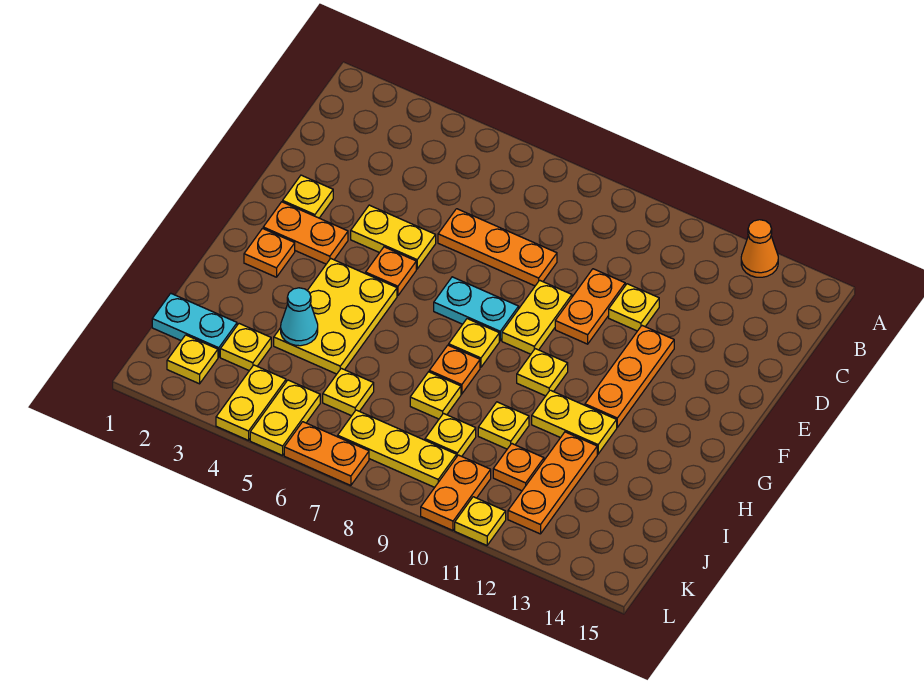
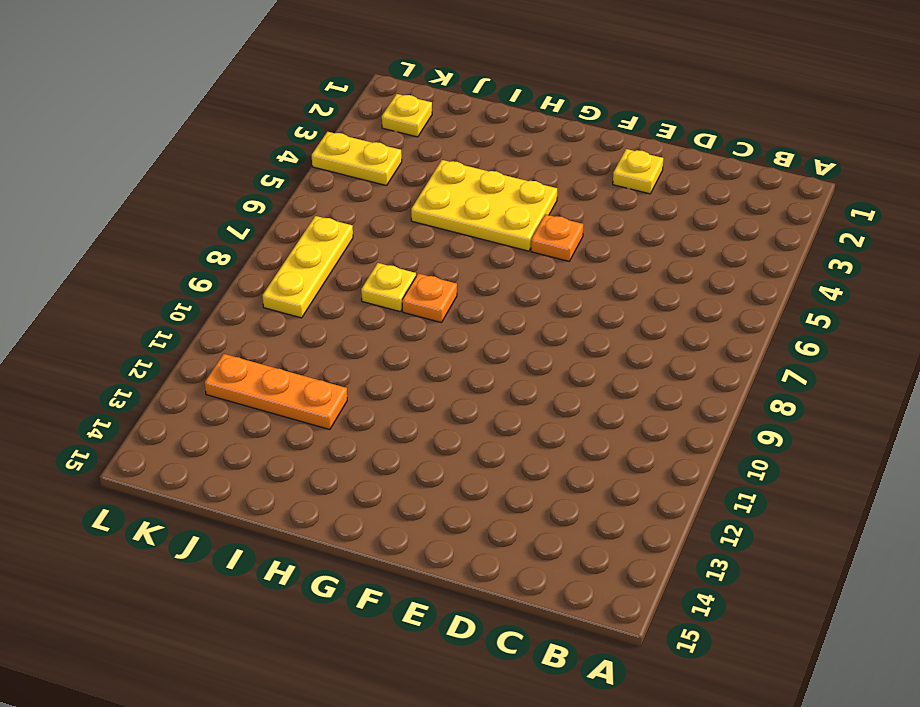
none -> orange cone A13 level 1
none -> orange plate D6:D8 level 1
none -> orange plate D10:E10 level 1
none -> yellow plate D11 level 1

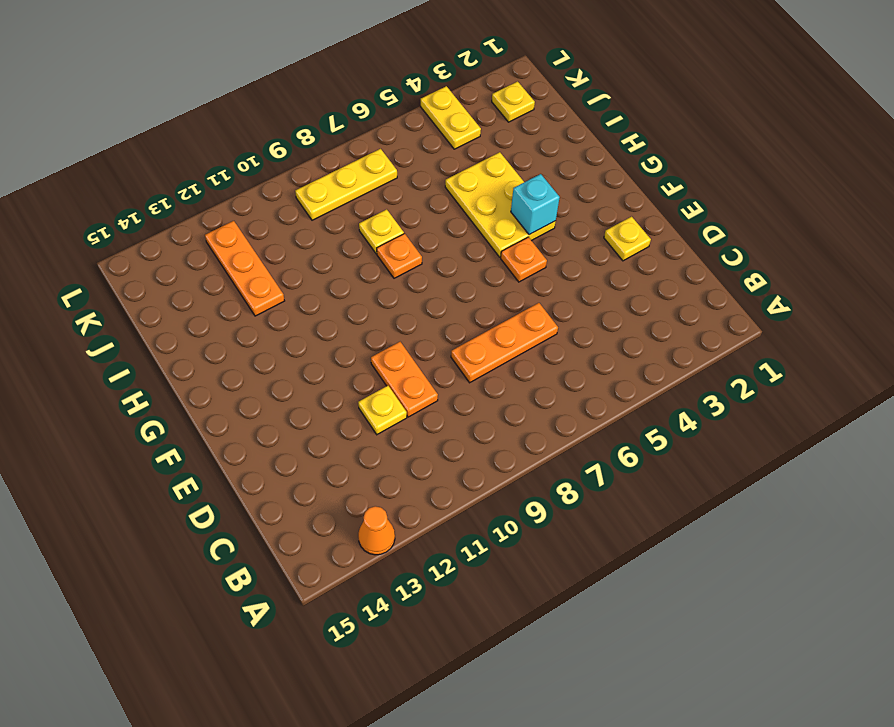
cyan brick G4 level 2 -> none
none -> yellow plate E4:E5 level 1
none -> yellow plate E9:F9 level 1
none -> orange plate E12:G12 level 1
none -> orange plate F2:F3 level 1

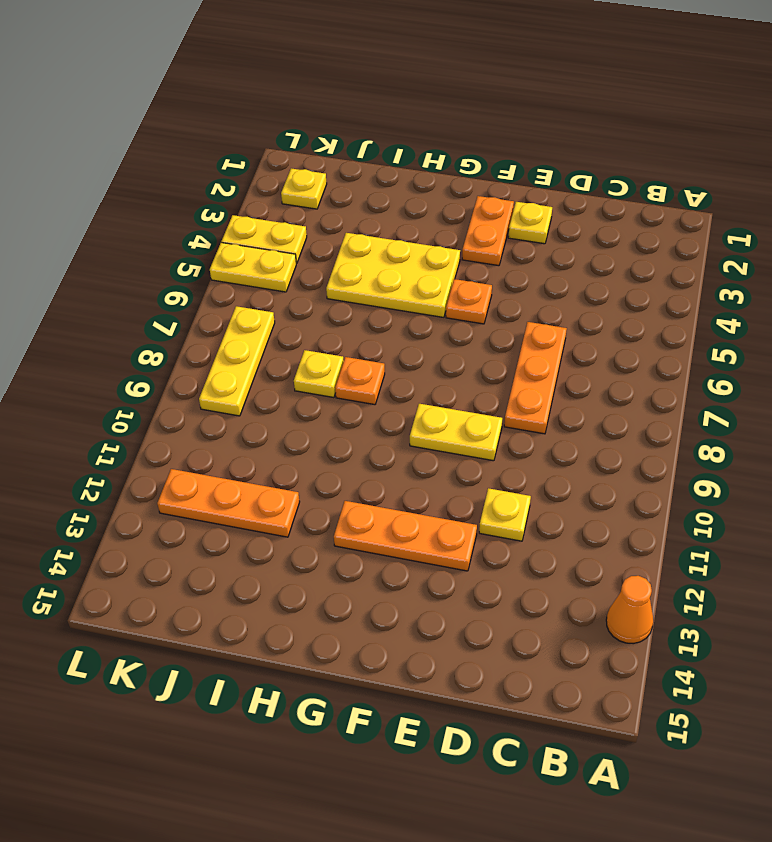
none -> orange plate D10:E10 level 1
none -> yellow plate E4:E5 level 1
none -> cyan plate F7:F8 level 1
none -> orange plate G2 level 1

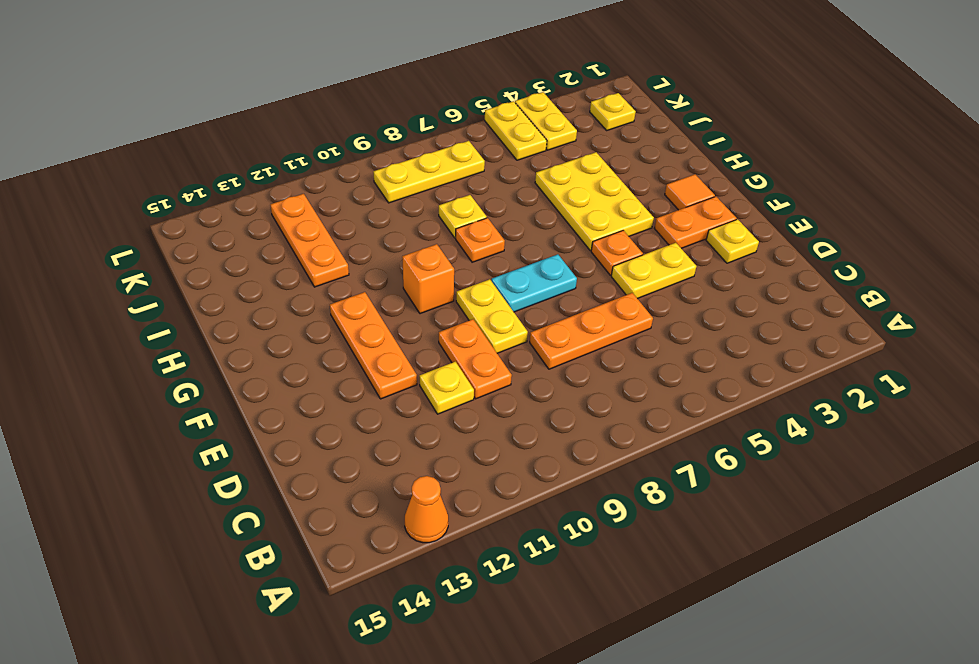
orange tile G2 level 1 -> orange plate G2 level 1
orange brick G10 level 1 -> yellow plate G10 level 1
none -> yellow plate G8 level 1
none -> yellow plate H11:H12 level 1
none -> yellow plate I10 level 1
none -> cyan plate J1:J2 level 1

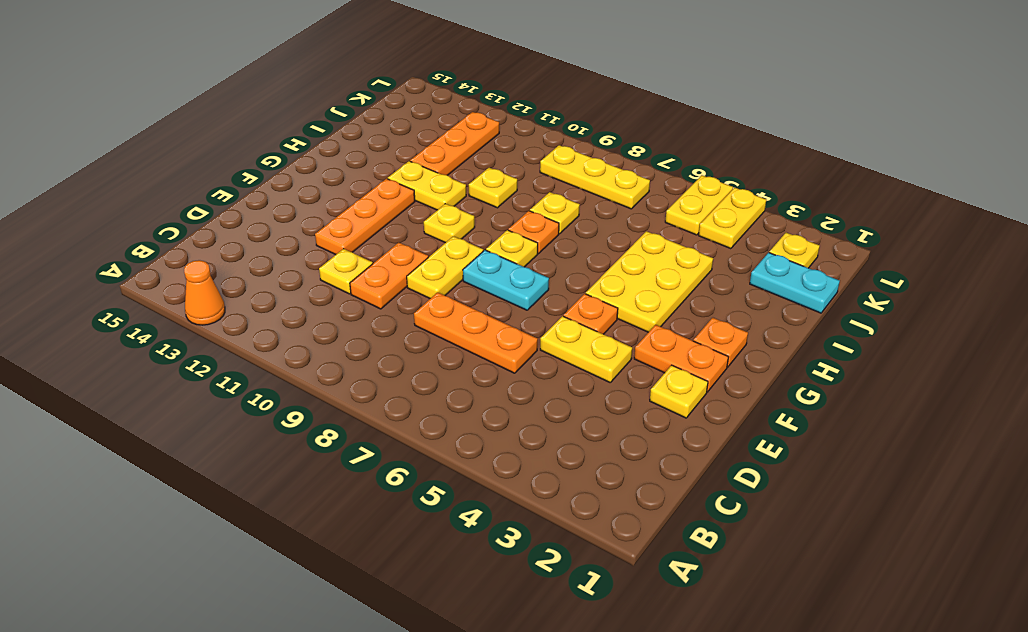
none -> yellow plate J3 level 1
none -> yellow plate J6 level 1
none -> yellow plate J9 level 1
none -> orange plate J11 level 1

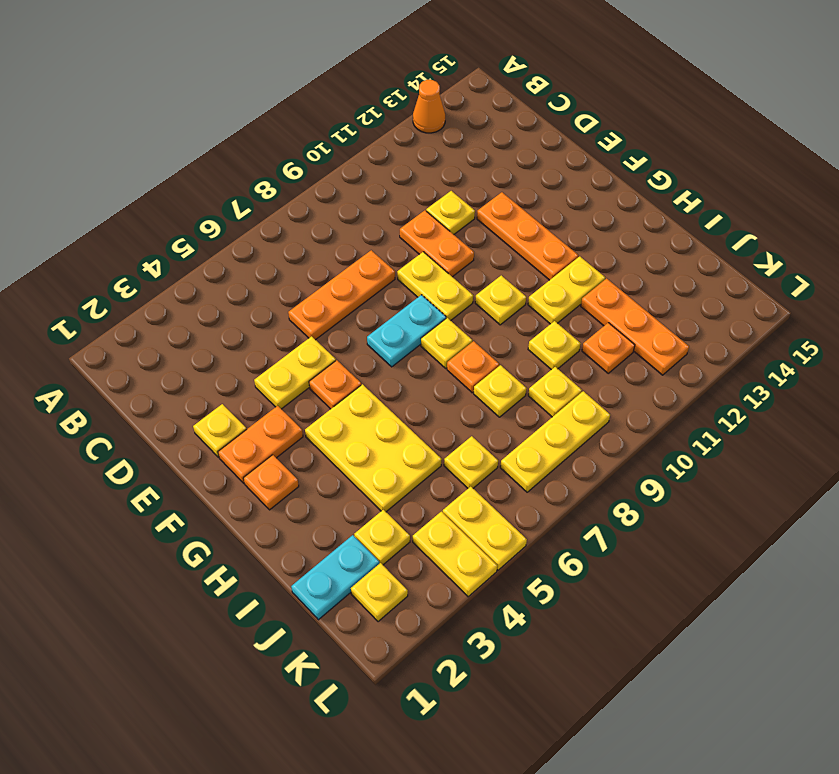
none -> orange plate K10:L10 level 1
none -> orange plate L6:L7 level 1
none -> yellow plate L11 level 1
none -> cyan cone I4 level 2

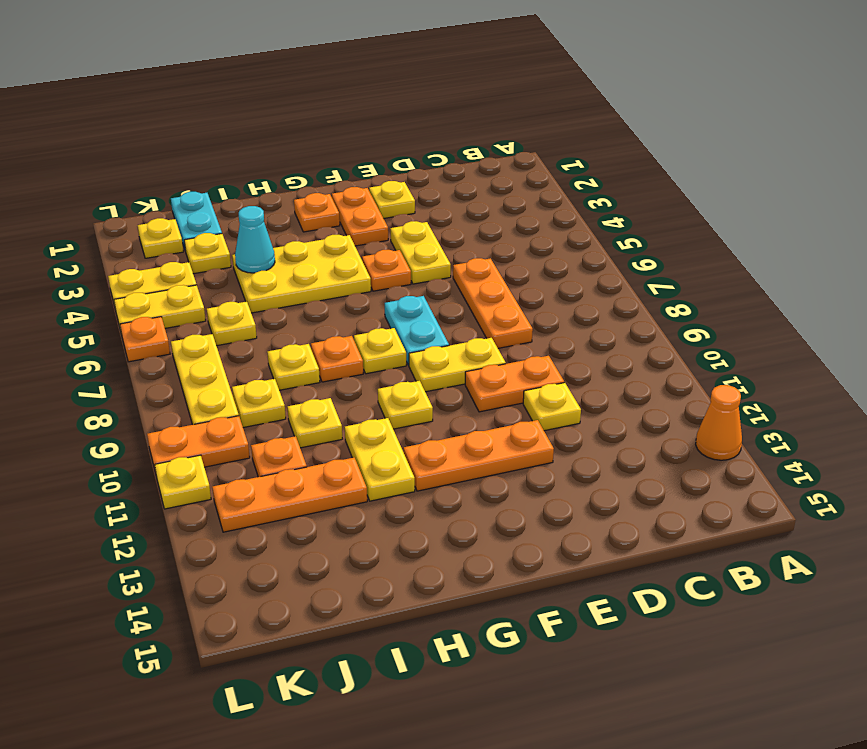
orange plate L6 level 1 -> orange plate L6:L7 level 1

